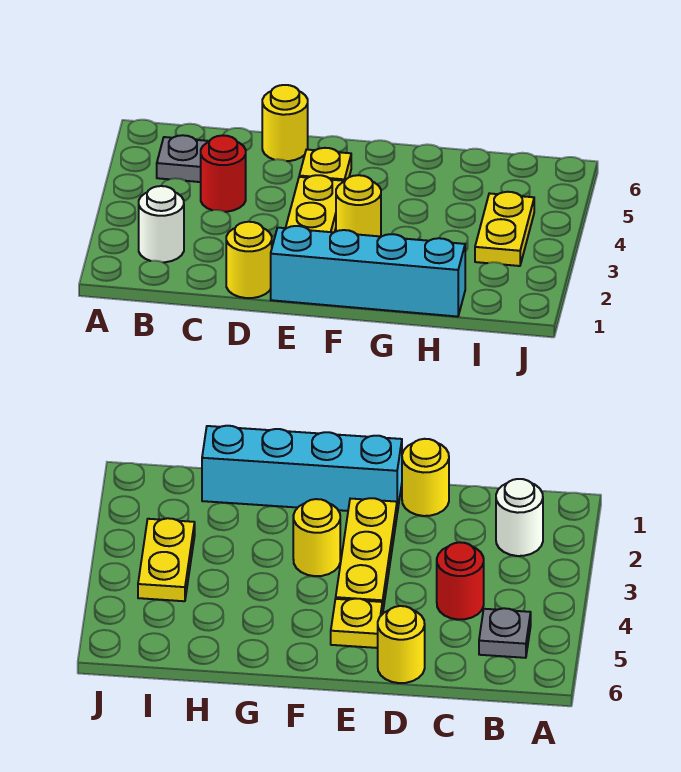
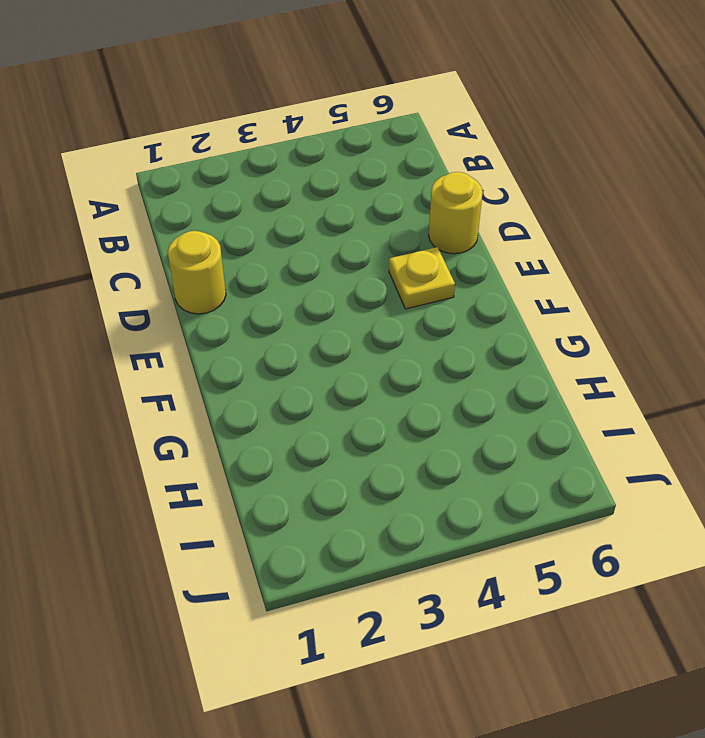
none -> white round brick B2 level 1
none -> grey plate B5 level 1

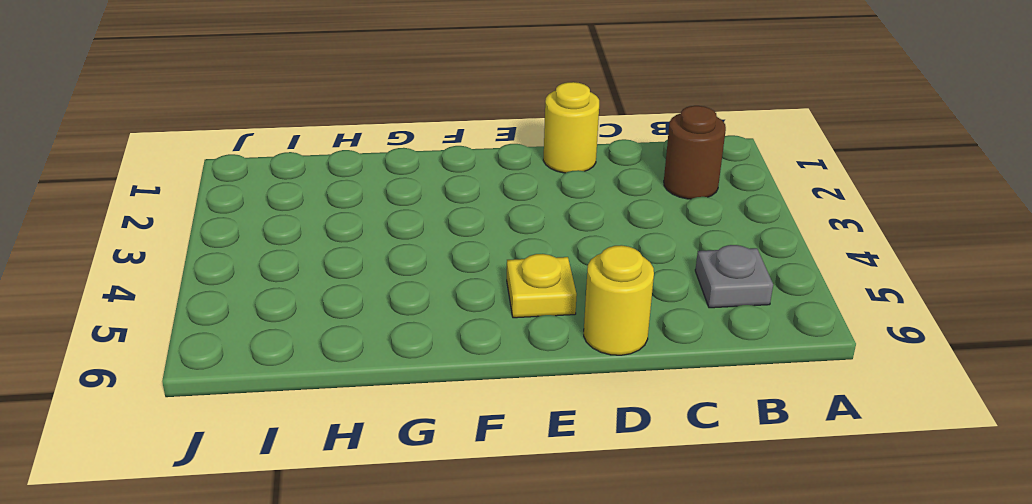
brown round brick B2 level 1 -> white round brick B2 level 1
none -> red round brick C4 level 1
none -> cyan brick E1:H1 level 1

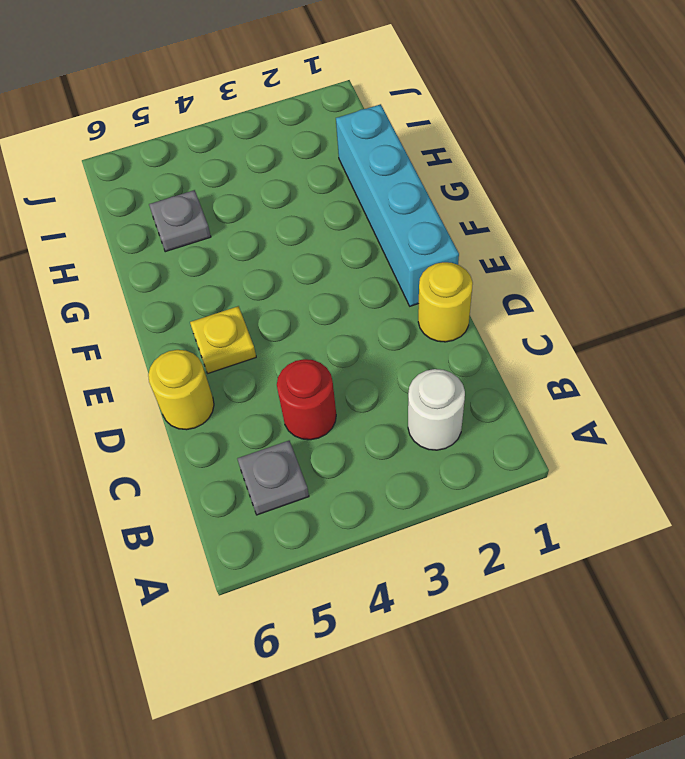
grey plate H5 level 1 -> none
none -> yellow plate E2:E4 level 1
none -> yellow round brick F3 level 1

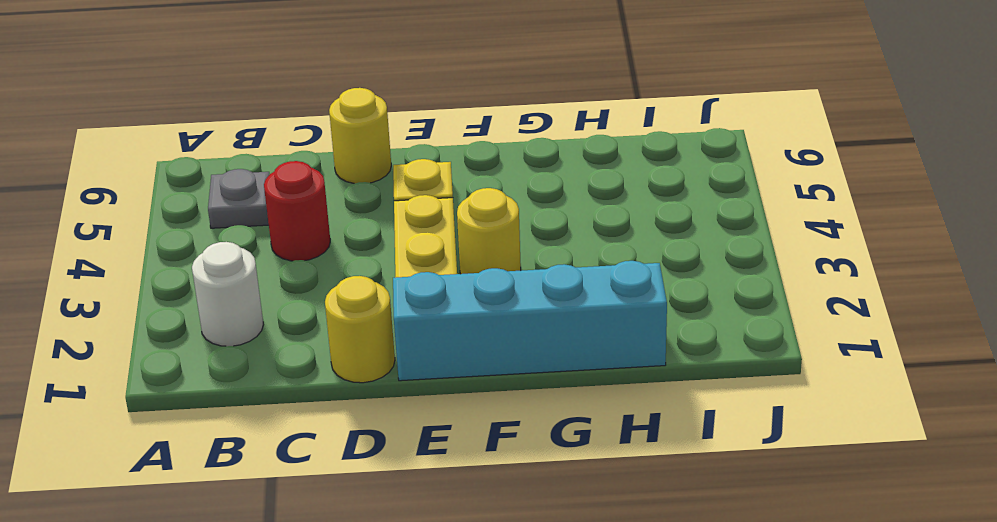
none -> yellow plate I3:I4 level 1

